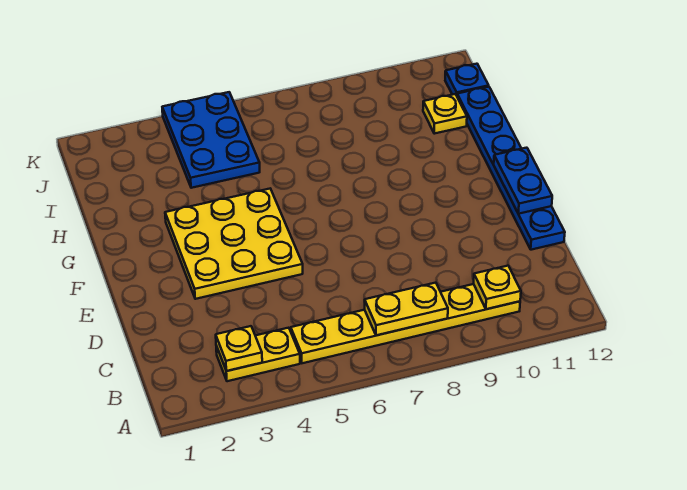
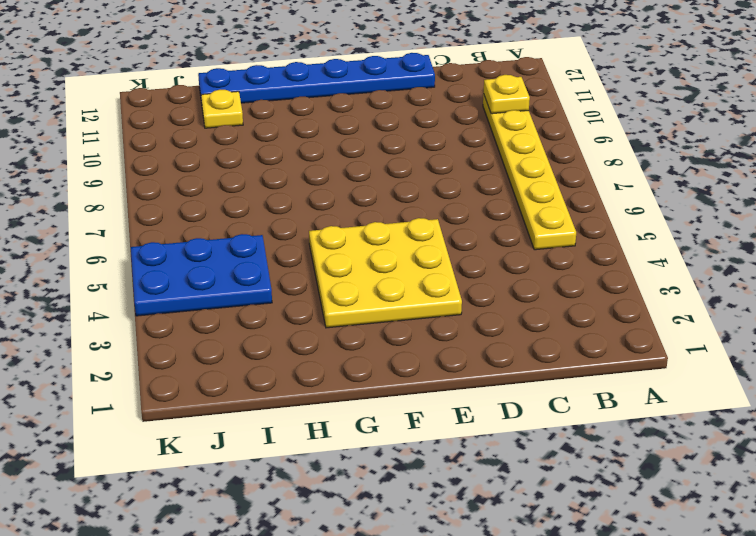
none -> yellow plate B3:B4 level 1
none -> blue plate J12 level 1

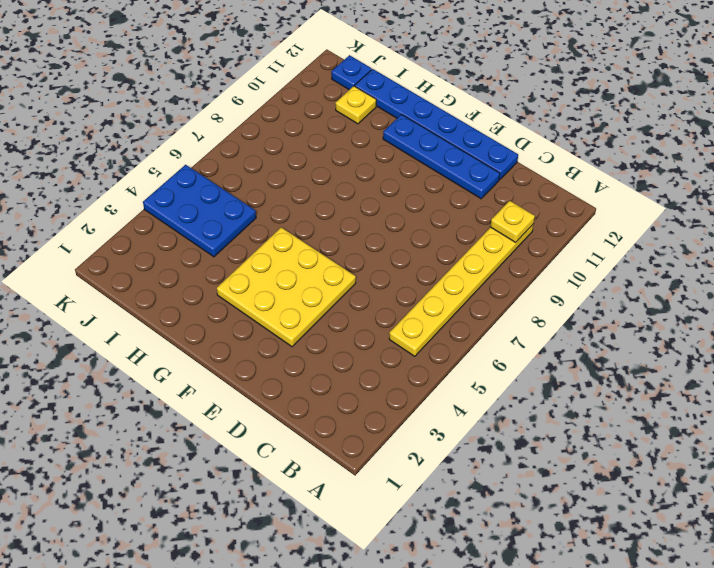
blue plate D11:G11 level 1 -> none
none -> yellow plate B3:B4 level 1
none -> yellow plate B3 level 2

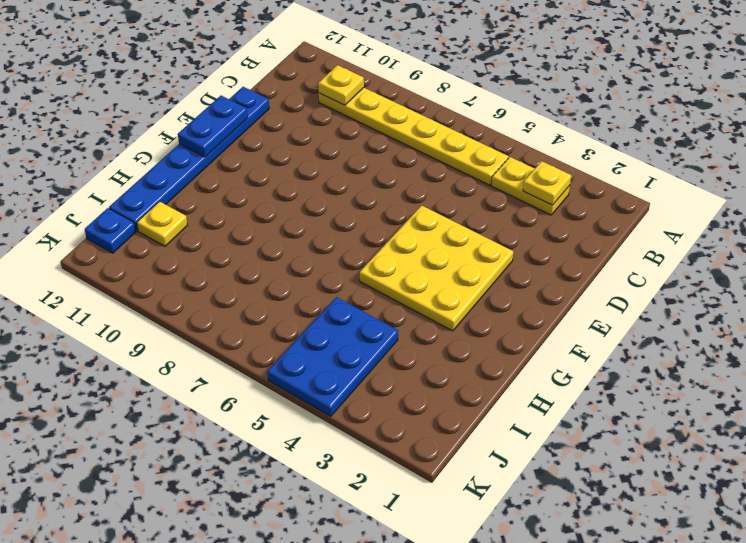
none -> yellow plate B7:B8 level 2

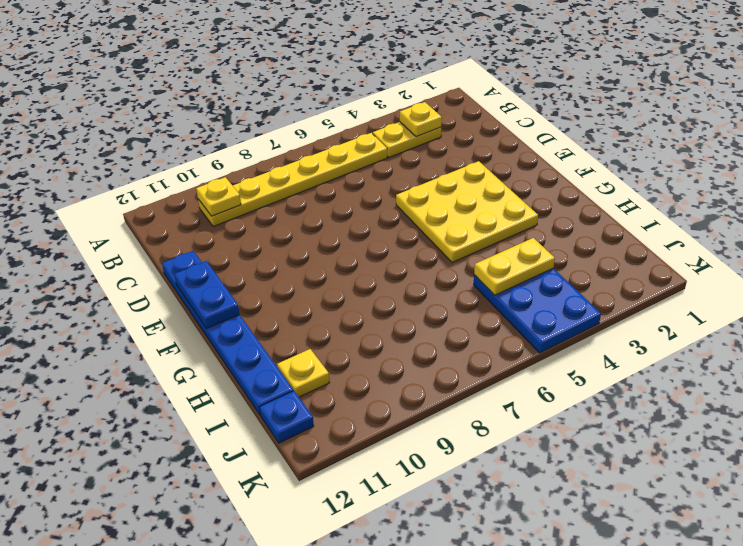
yellow plate I4:I5 level 2 -> yellow plate B7:B8 level 2

